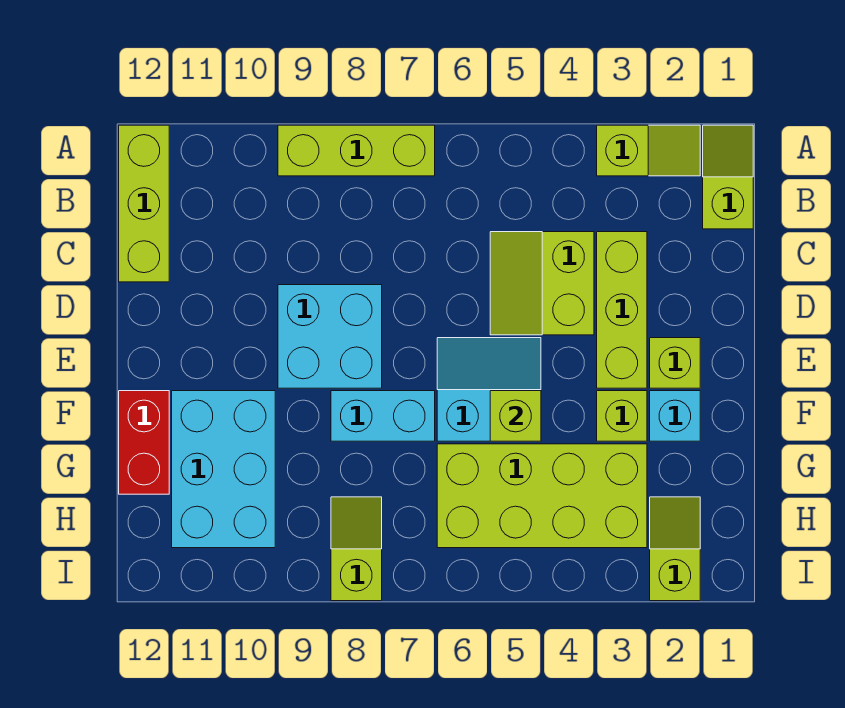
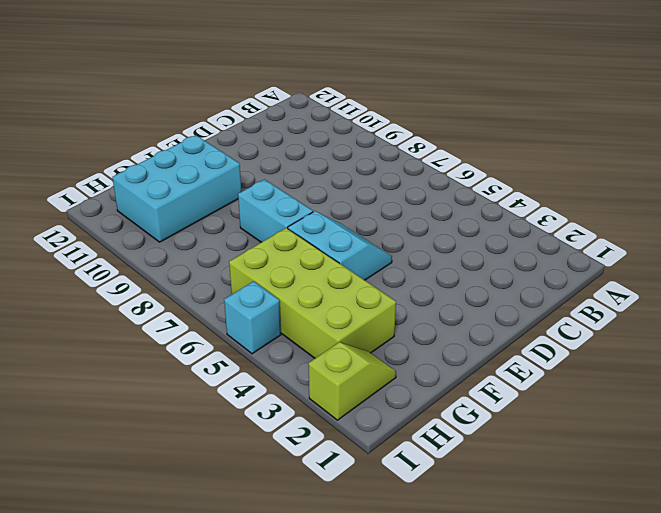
cyan brick I5 level 1 -> cyan brick F2 level 1
none -> lime slope A1:B1 level 1 top B
none -> lime slope A2:A3 level 1 top 3
none -> lime brick A7:A9 level 1

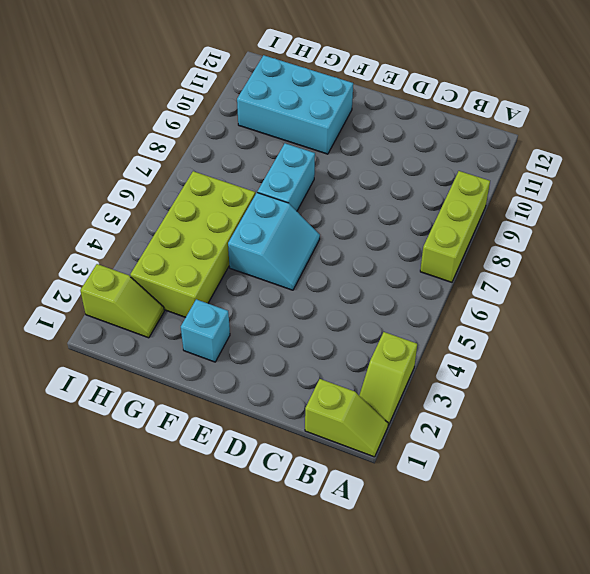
none -> lime brick A12:C12 level 1
none -> lime brick C3:E3 level 1
none -> lime slope C4:D5 level 1 top 4

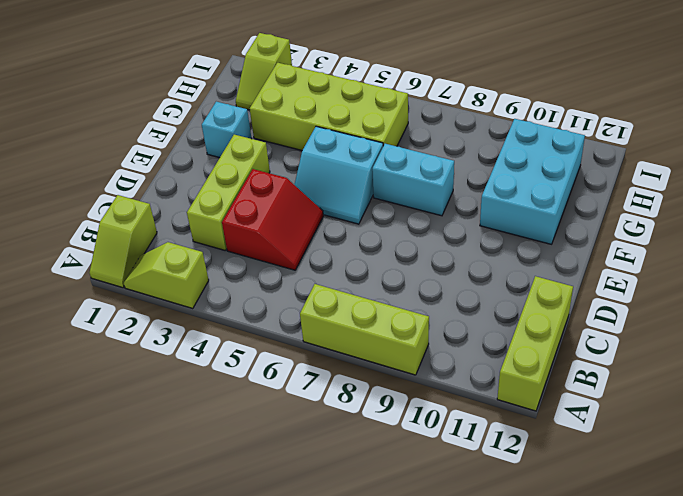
red slope C4:D5 level 1 top 4 -> lime slope C4:D5 level 1 top 4
none -> cyan brick D8:E9 level 1
none -> lime brick E2 level 1
none -> lime brick F3 level 1

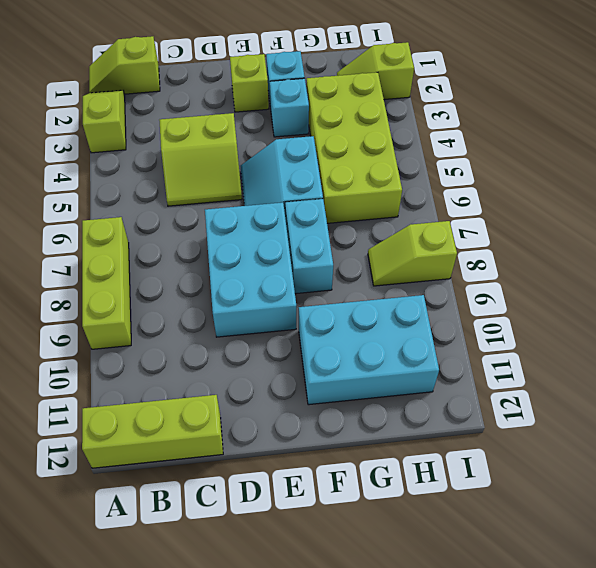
cyan brick D7:E9 level 1 -> cyan brick D8:E9 level 1
cyan brick F3 level 1 -> lime brick F3 level 1
none -> lime brick C3:E3 level 1
none -> red brick F12:G12 level 1
none -> lime brick F5 level 2

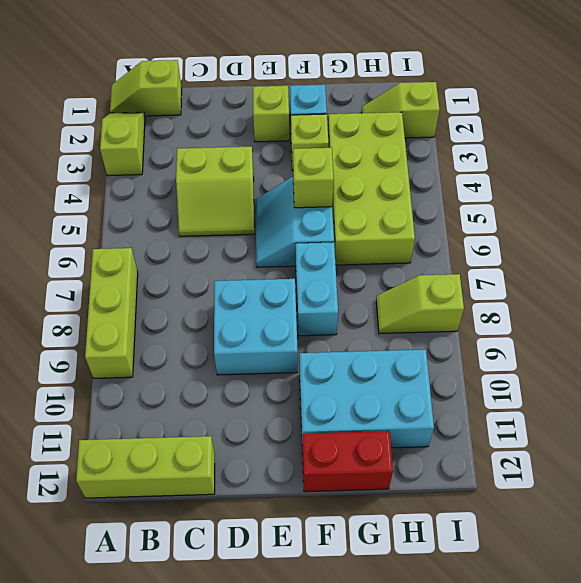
none -> lime brick C3:E3 level 1

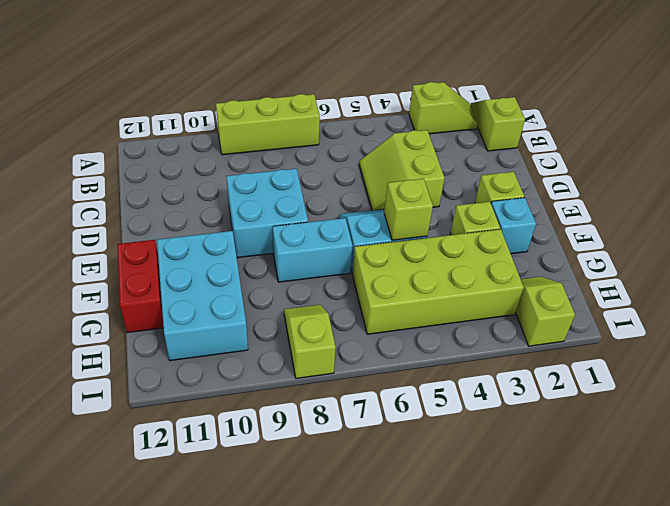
none -> lime brick A12:C12 level 1
none -> lime brick C3:E3 level 1

